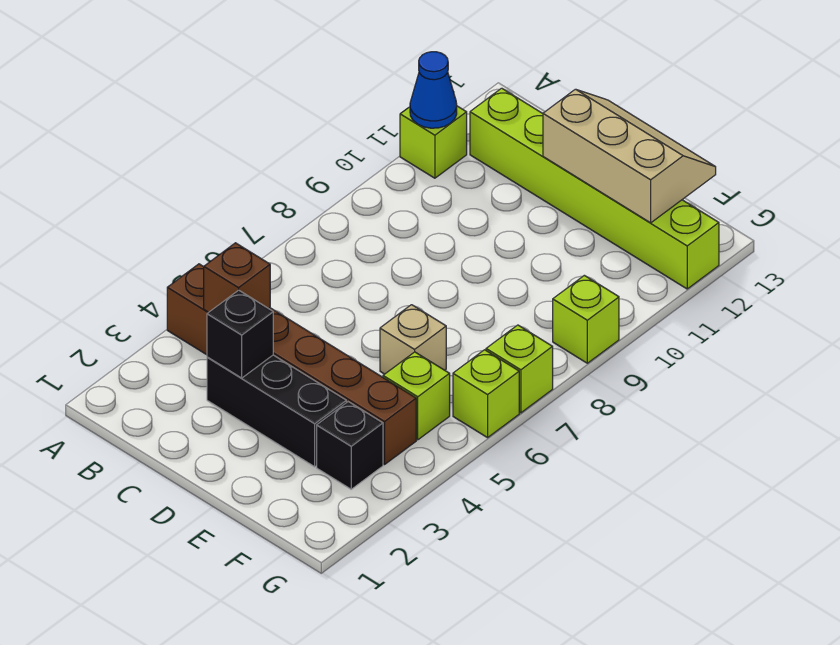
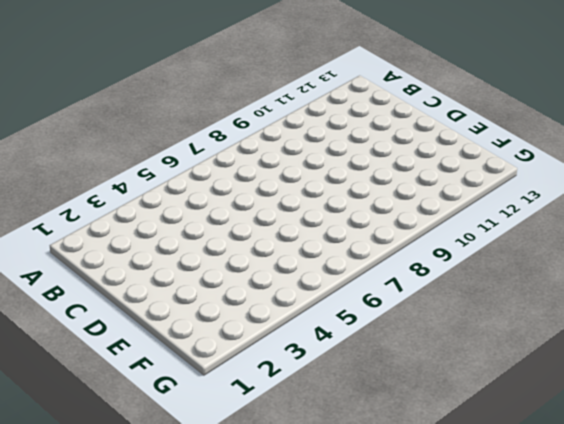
none -> brown brick A4:F4 level 1
none -> lime brick A11 level 1
none -> lime brick B12:G12 level 1

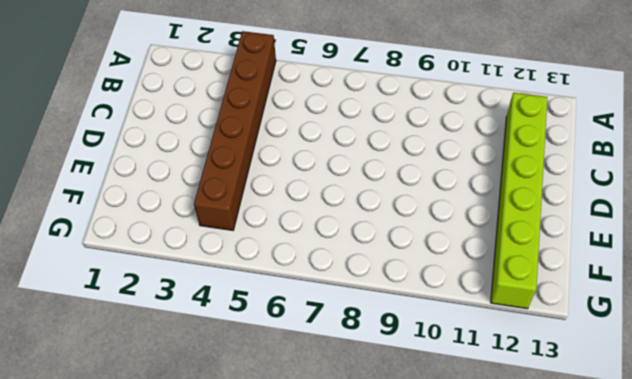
none -> lime brick A11 level 1
none -> black brick C3:E3 level 1
none -> tan brick E6 level 1

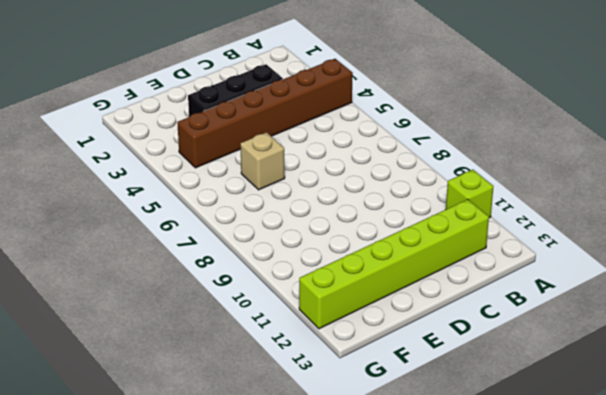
none -> black brick F3 level 1
none -> lime brick F5 level 1
none -> lime brick G6 level 1

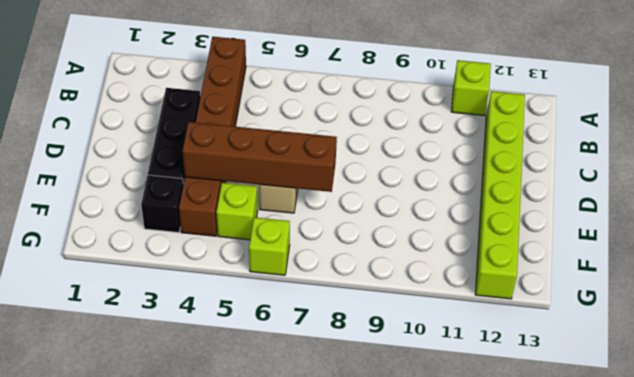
brown brick E4:E7 level 2 -> none
none -> lime brick G7 level 1
none -> lime brick G9 level 1
none -> blue cone A11 level 2

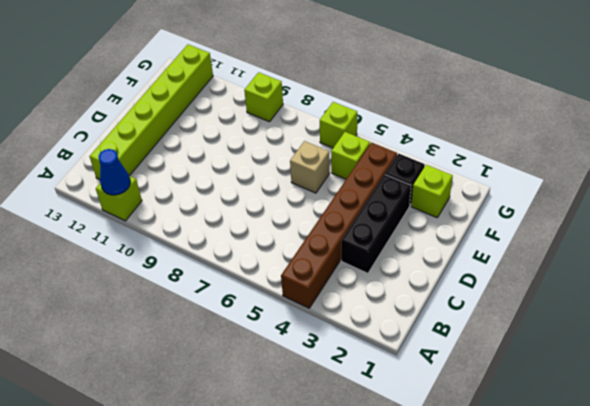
lime brick F2 level 1 -> lime brick G7 level 1
none -> brown brick B4 level 2
none -> black brick C3 level 2
none -> tan slope D12:F13 level 2 top 12

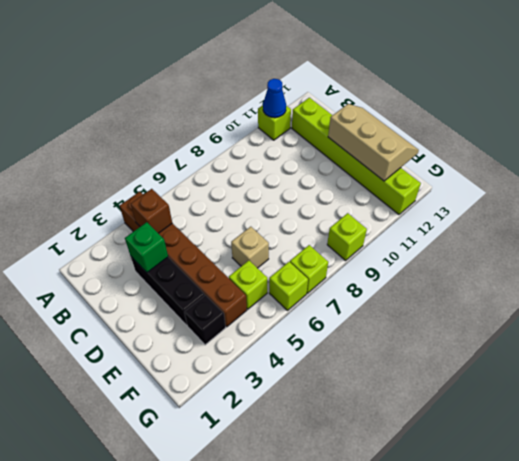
green brick C3 level 2 -> black brick C3 level 2

